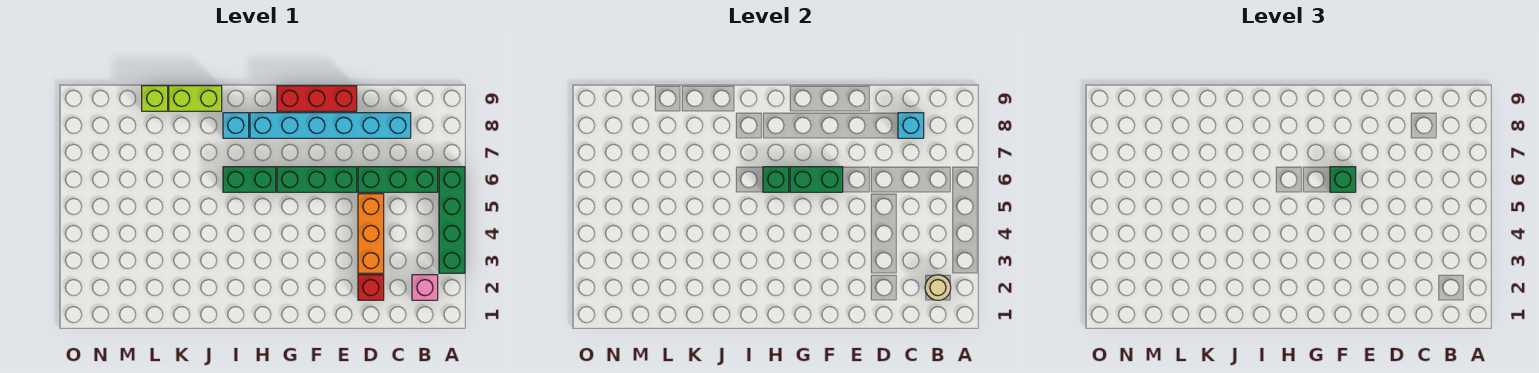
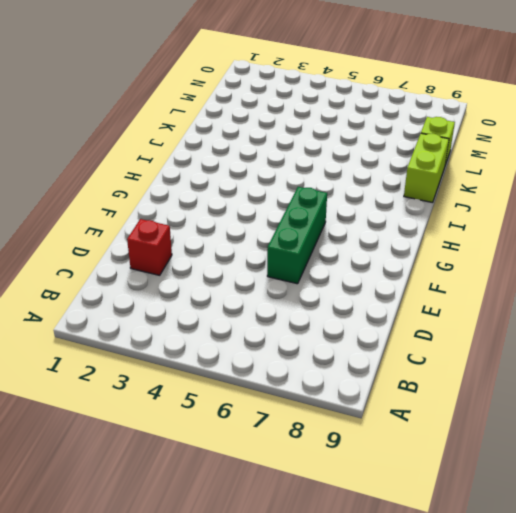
none -> green brick A3:A6 level 1
none -> pink brick B2 level 1
none -> green brick B6:D6 level 1

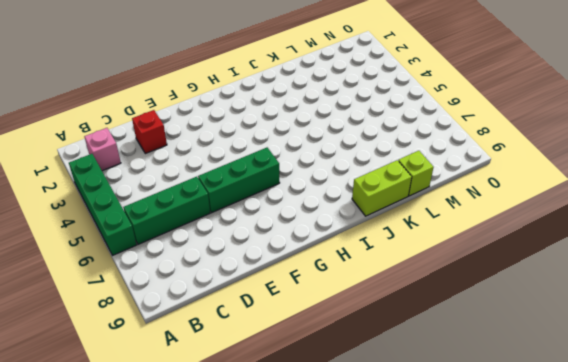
none -> cyan brick C8:H8 level 1
none -> orange brick D3:D5 level 1
none -> red brick E9:G9 level 1

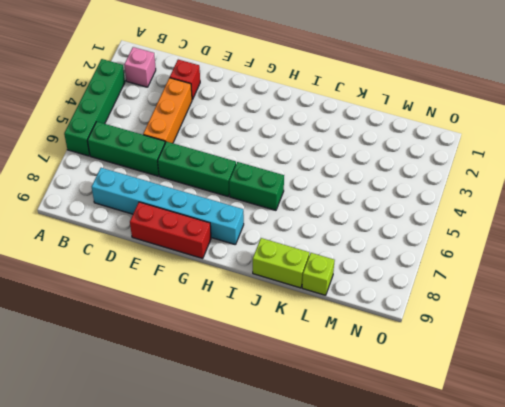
none -> cyan brick I8 level 1
none -> tan round brick B2 level 2
none -> cyan brick C8 level 2

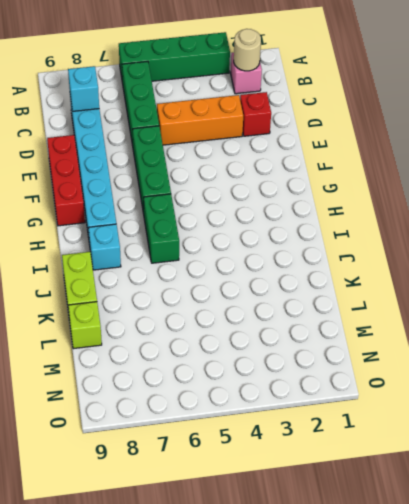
none -> green brick F6:G6 level 2
none -> green brick H6 level 2
none -> green brick F6 level 3

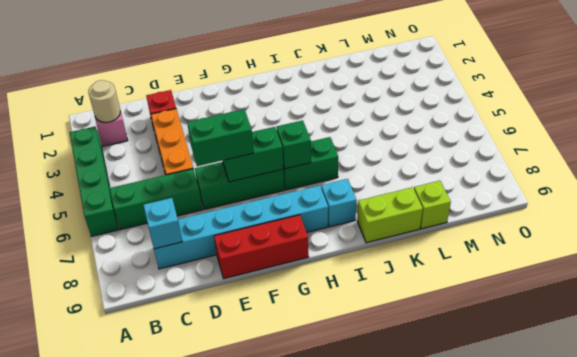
green brick E6:F6 level 3 -> green brick F6 level 3

